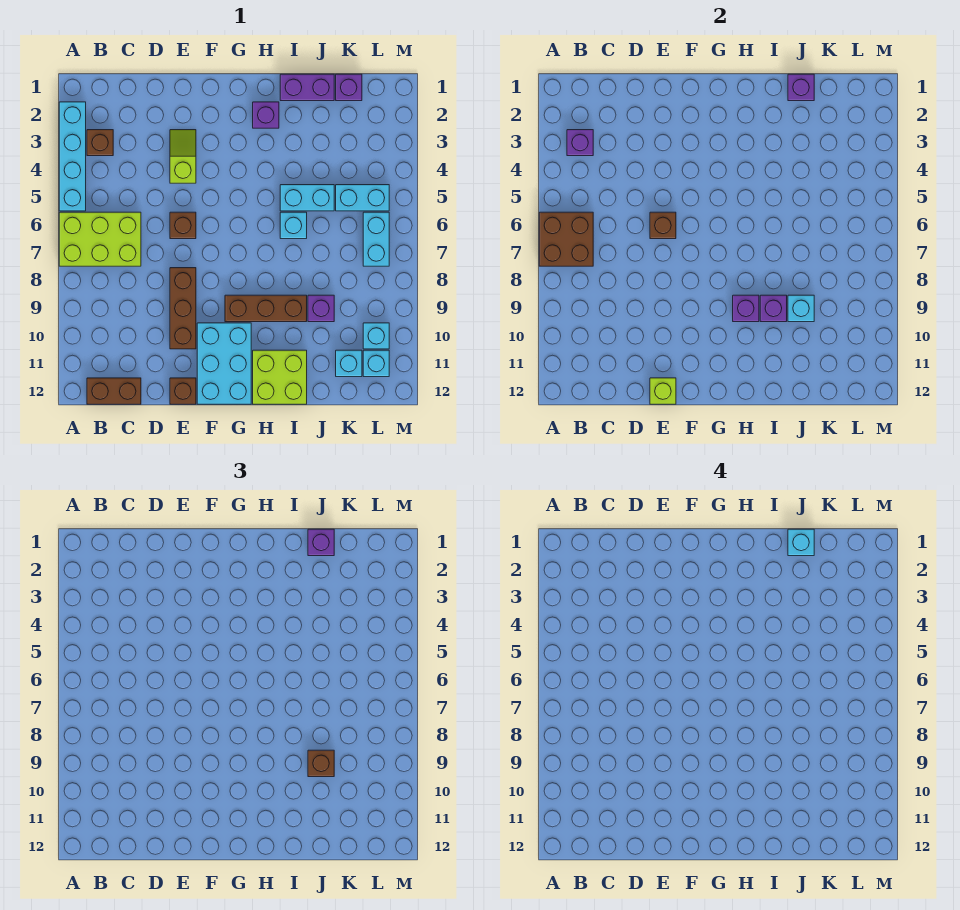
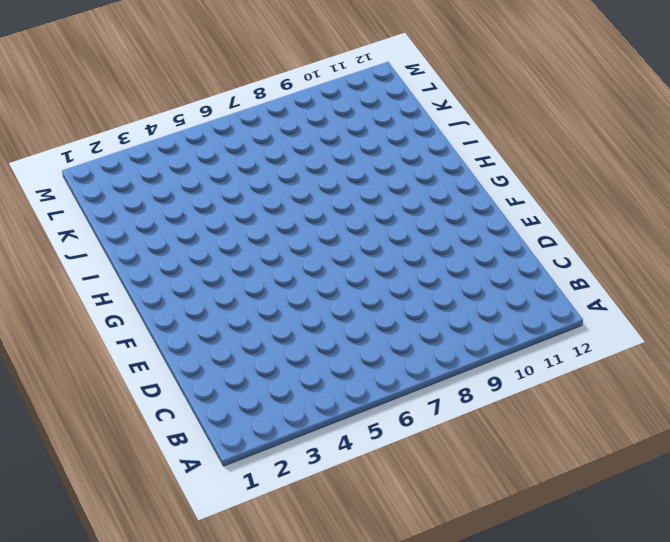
none -> cyan brick A2:A5 level 1
none -> lime brick A6:C7 level 1
none -> brown brick B3 level 1
none -> brown brick B12:C12 level 1

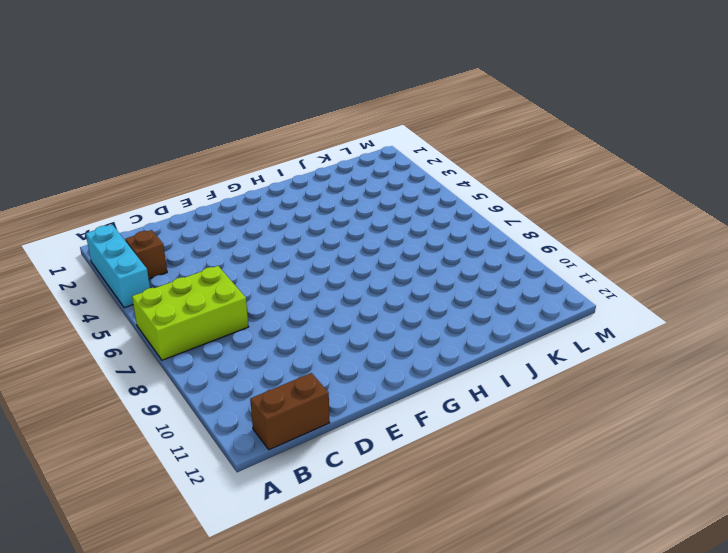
cyan brick A2:A4 level 1 -> cyan brick A2:A5 level 1
none -> lime slope E3:E4 level 1 top 4
none -> brown brick E6 level 1
none -> brown brick E8:E10 level 1
none -> brown brick E12 level 1

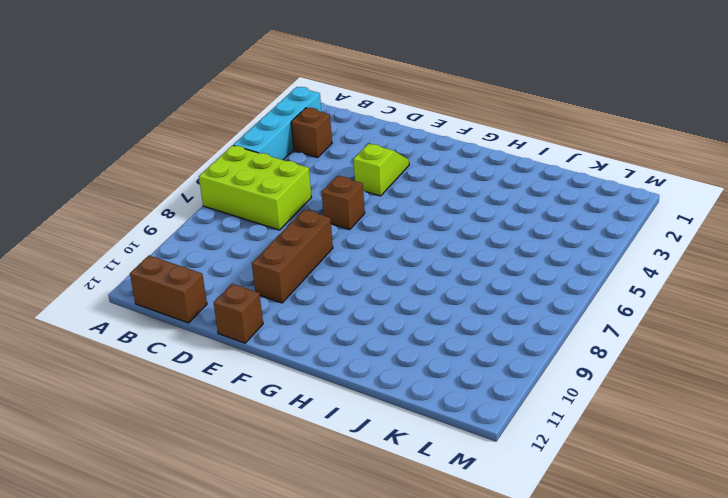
none -> cyan brick F10:G12 level 1
none -> brown brick G9:I9 level 1
none -> purple brick H2 level 1
none -> lime brick H11:I12 level 1

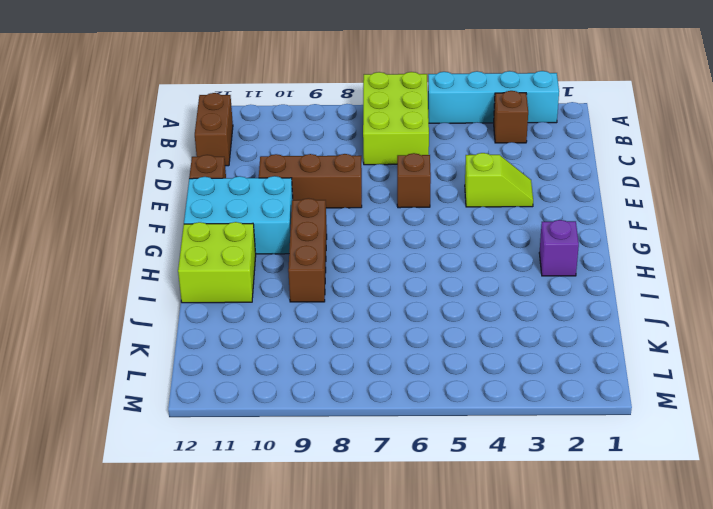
none -> purple brick I1:J1 level 1
none -> cyan brick I5:J5 level 1
none -> cyan brick I6 level 1
none -> purple brick J9 level 1

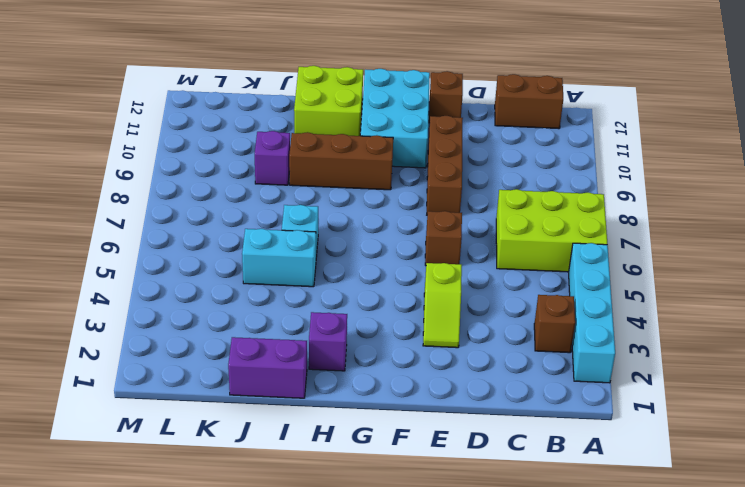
none -> purple brick K1 level 1
none -> cyan brick K5:L5 level 1
none -> cyan brick K11 level 1
none -> cyan brick L6:L7 level 1

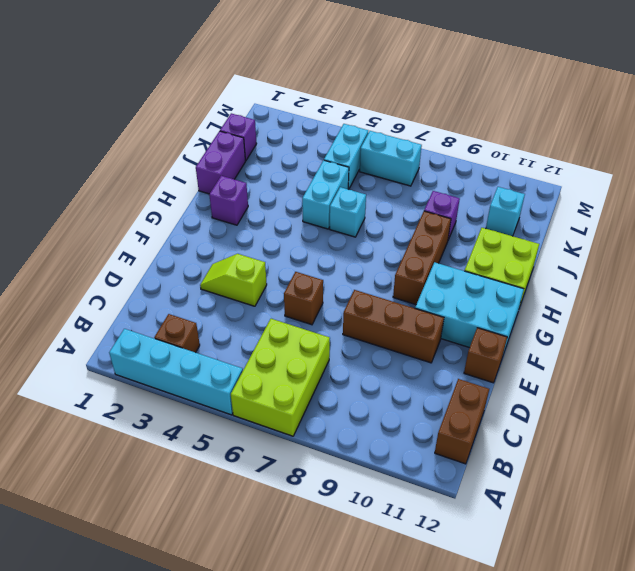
none -> cyan brick L10 level 1
none -> cyan brick L11 level 1
none -> brown brick A6:B7 level 2
none -> purple brick B3 level 2

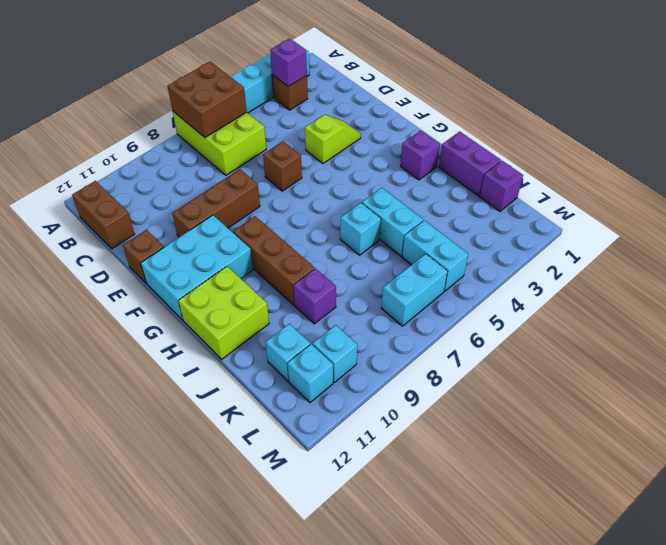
none -> brown brick E6 level 2
none -> lime brick E12 level 2
none -> purple brick H9 level 2
none -> purple brick I9 level 2

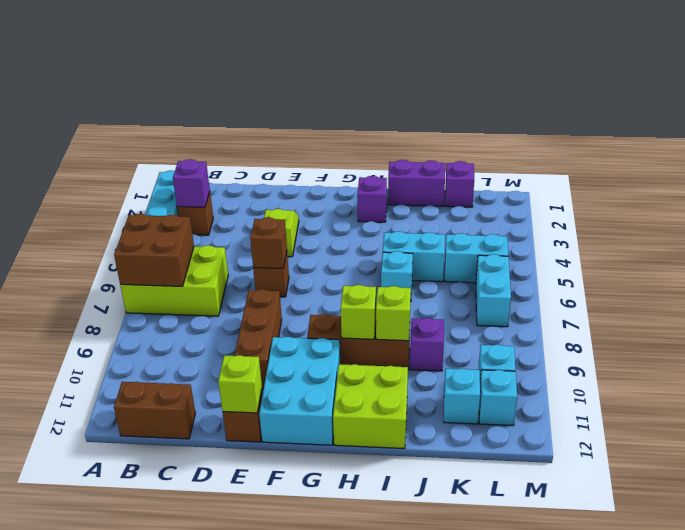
lime brick H9 level 2 -> purple brick H9 level 2
lime brick I9 level 2 -> purple brick I9 level 2
none -> purple brick J1 level 2
none -> cyan brick J9 level 2
none -> purple brick J1 level 3
none -> brown brick J9 level 3

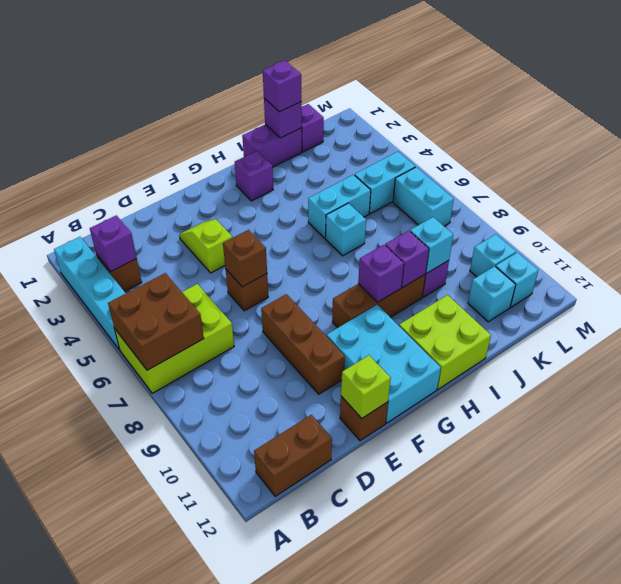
none -> brown brick J9 level 3
none -> cyan brick J1 level 4

